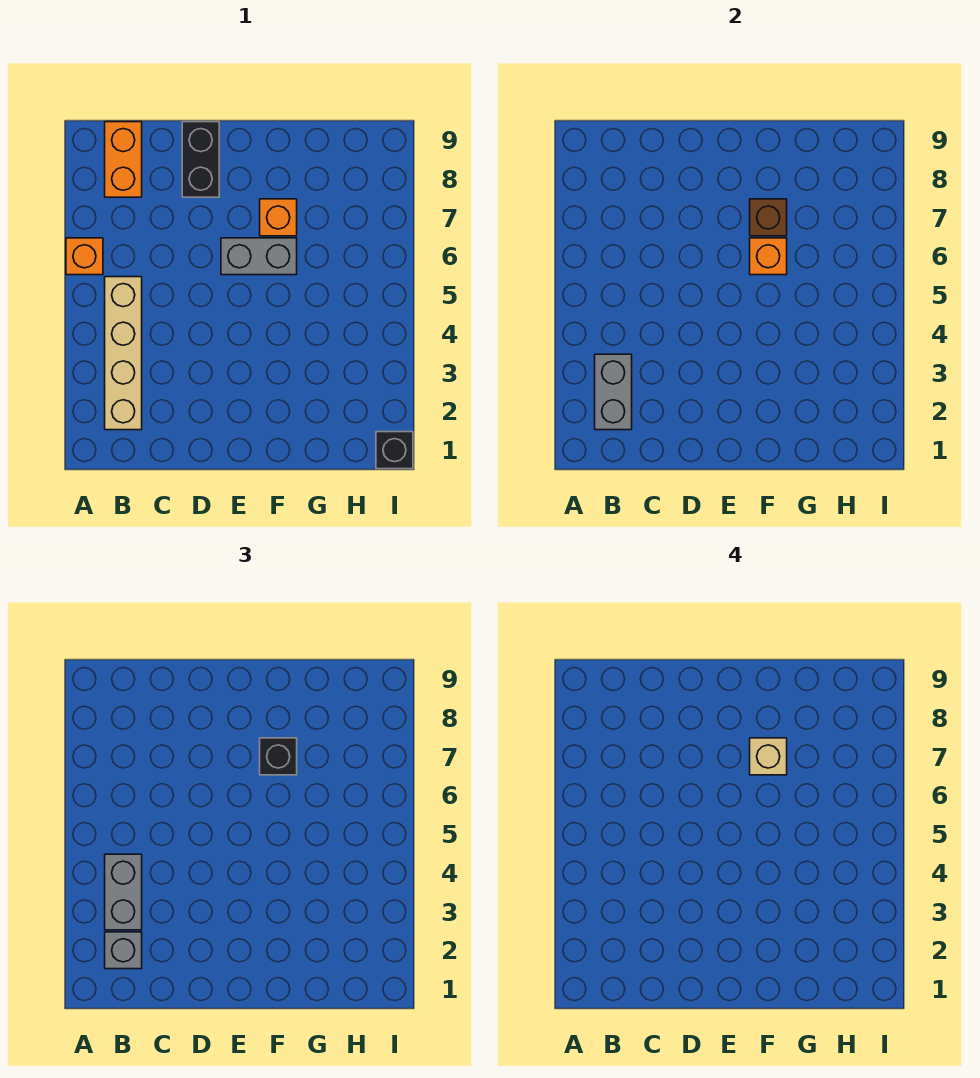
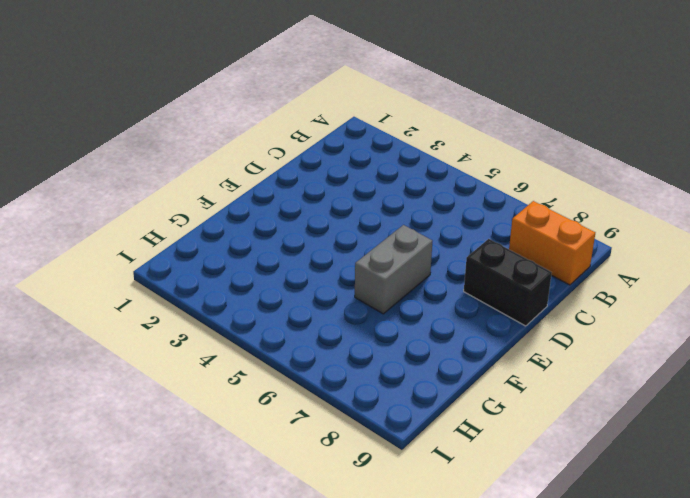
none -> orange brick A6 level 1
none -> tan brick B2:B5 level 1
none -> orange brick F7 level 1

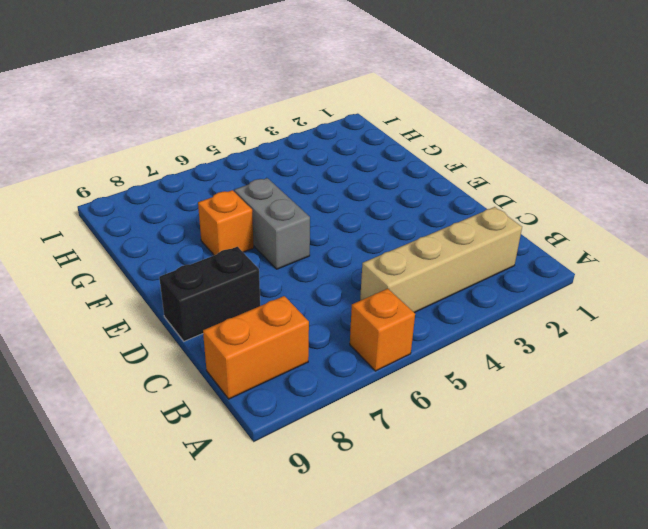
none -> black brick I1 level 1
none -> grey brick B2:B3 level 2
none -> orange brick F6 level 2

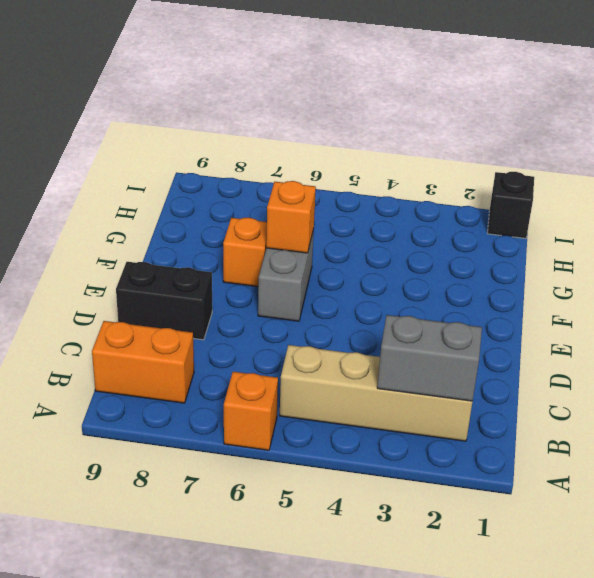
none -> brown brick F7 level 2
none -> grey brick B2 level 3
none -> grey brick B3:B4 level 3

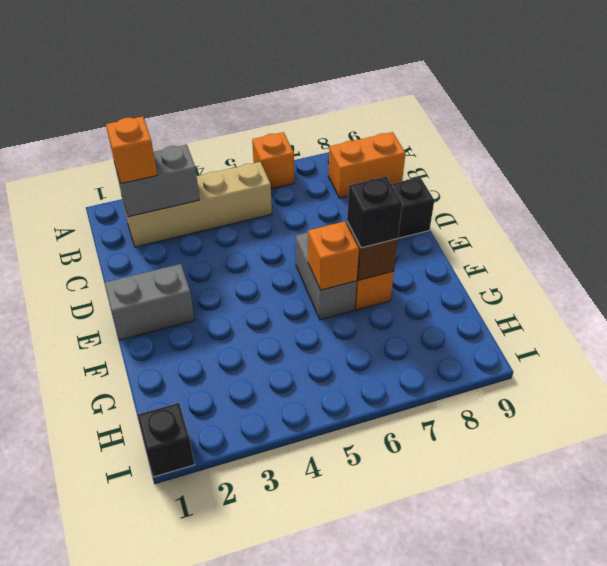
orange brick B2 level 3 -> grey brick B2 level 3
grey brick E1:E2 level 1 -> grey brick B3:B4 level 3
none -> tan brick F7 level 4

